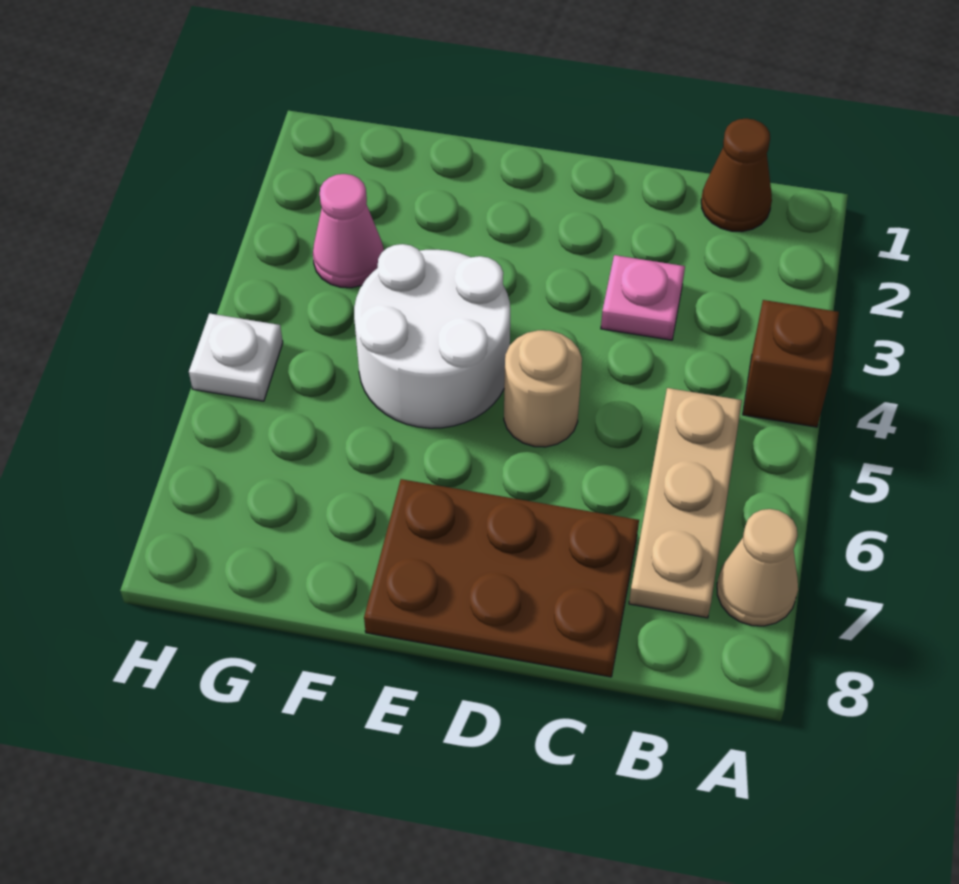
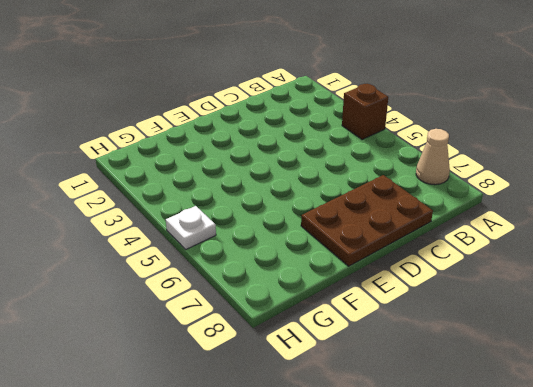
none -> brown cone B1 level 1
none -> tan plate B5:B7 level 1

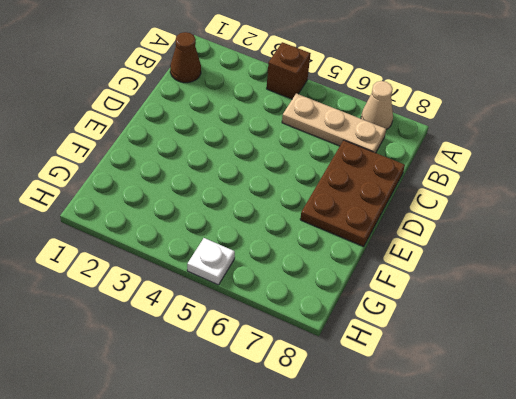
none -> pink plate C3 level 1
none -> tan round brick D5 level 1

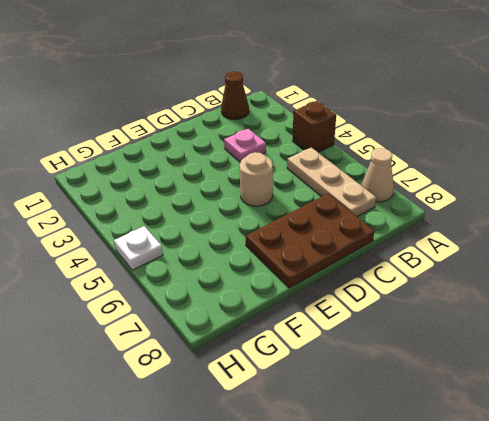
none -> white round brick E4:F5 level 1
none -> pink cone G3 level 1

